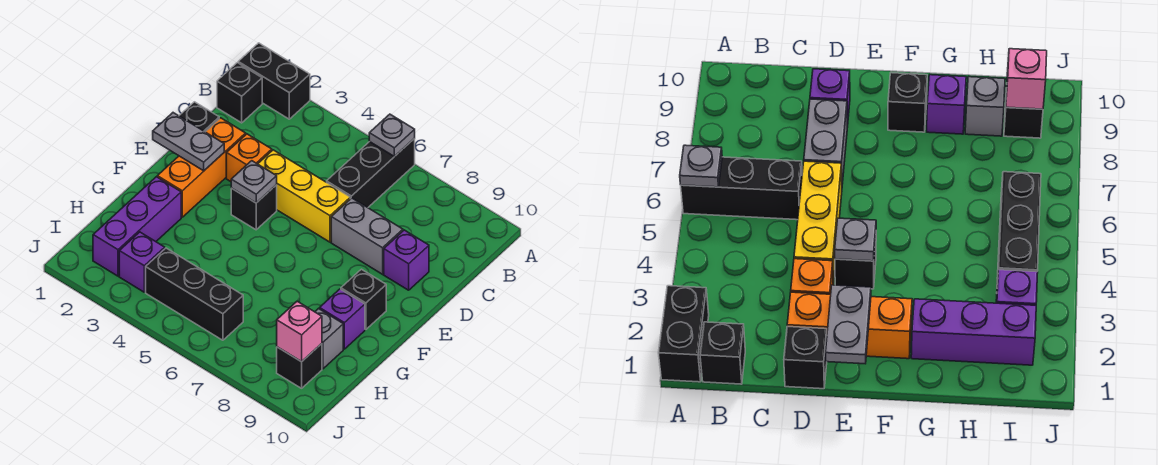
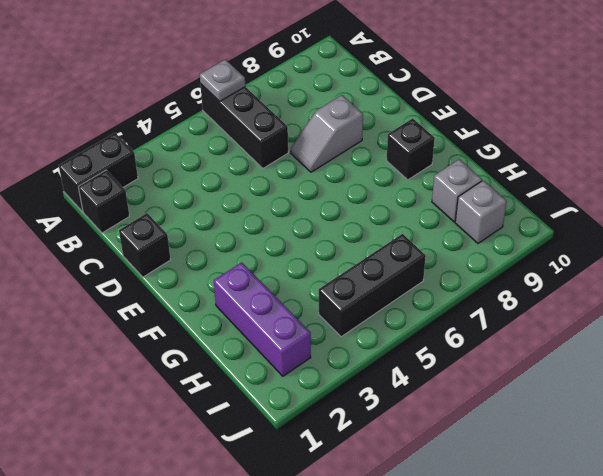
grey slope D7:D8 level 1 top 8 -> grey brick D7:D8 level 1
grey brick I9 level 1 -> black brick I9 level 1
none -> orange brick D2:F2 level 1
none -> orange brick D3 level 1
none -> yellow brick D4:D6 level 1

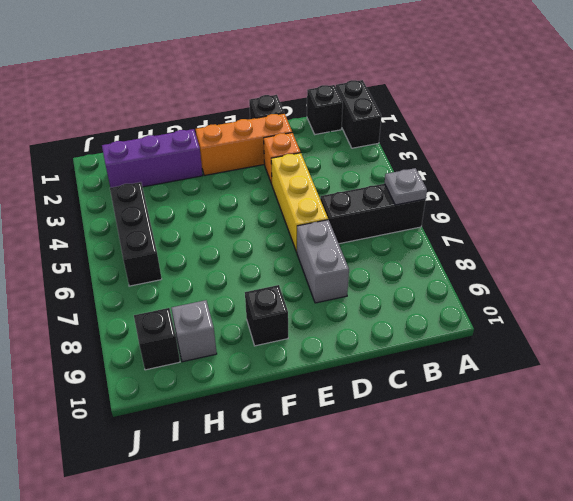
none -> purple brick D9 level 1
none -> black brick E4 level 1
none -> purple brick G9 level 1

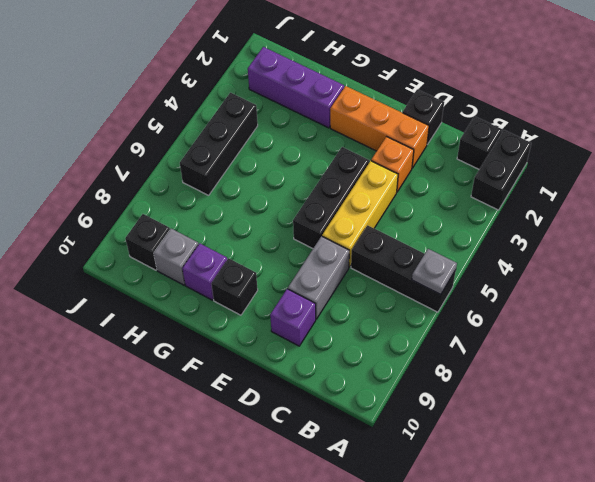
black brick E4:E6 level 1 -> black brick E4 level 1
none -> purple brick I3 level 1
none -> grey plate E1:E2 level 2
none -> grey plate E4 level 2

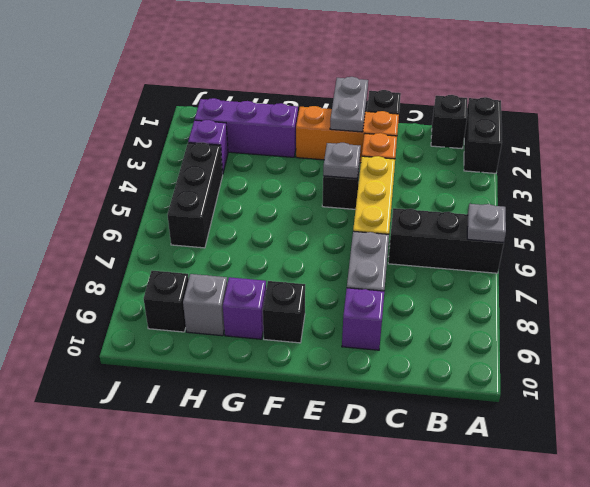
none -> pink brick I9 level 2

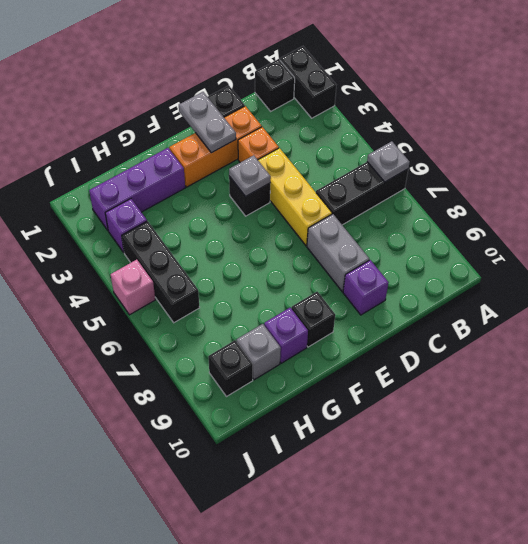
pink brick J5 level 1 -> pink brick I9 level 2

